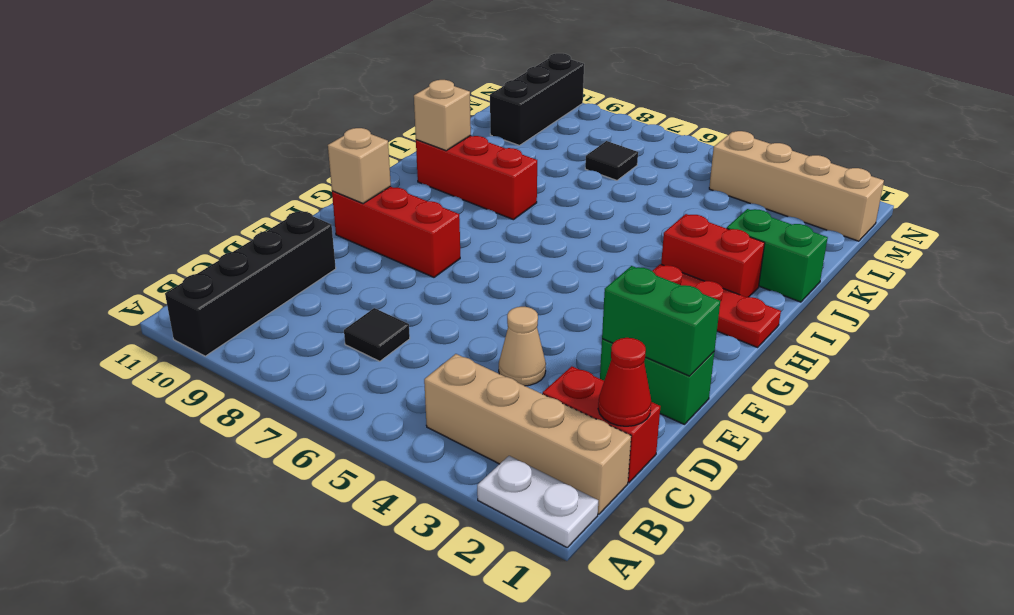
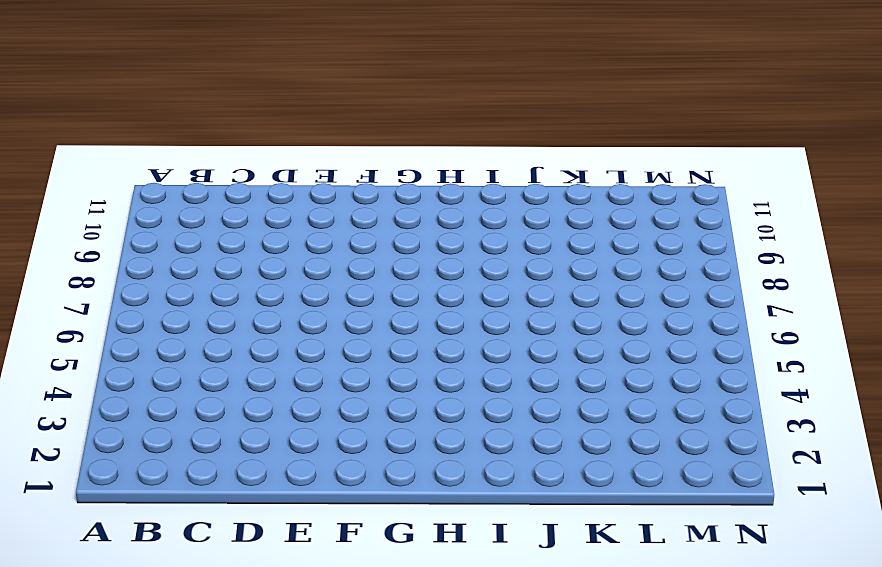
none -> white plate A1:A2 level 1
none -> black brick A10:D10 level 1
none -> tan brick B1:B4 level 1

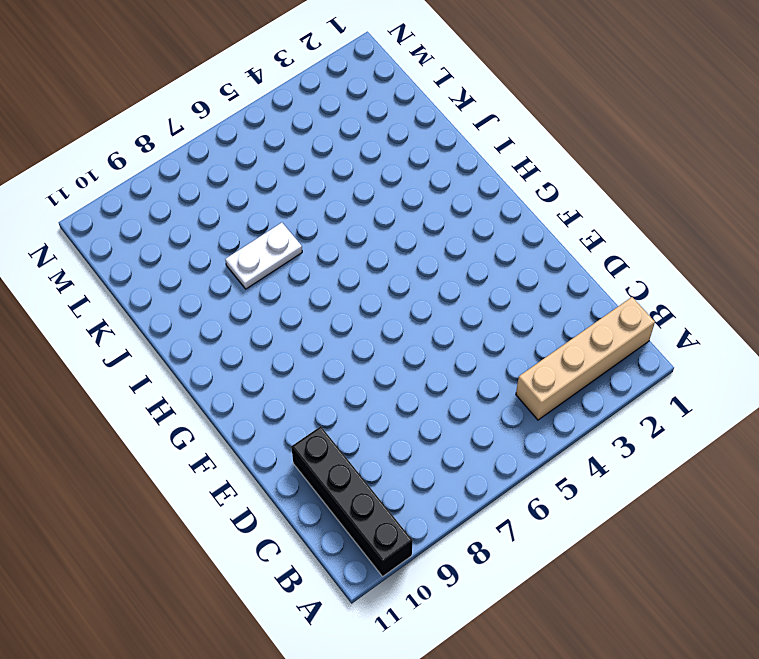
white plate J7:J8 level 1 -> white plate A1:A2 level 1
none -> red brick C1:C2 level 1
none -> black tile C7 level 1
none -> tan cone D4 level 1

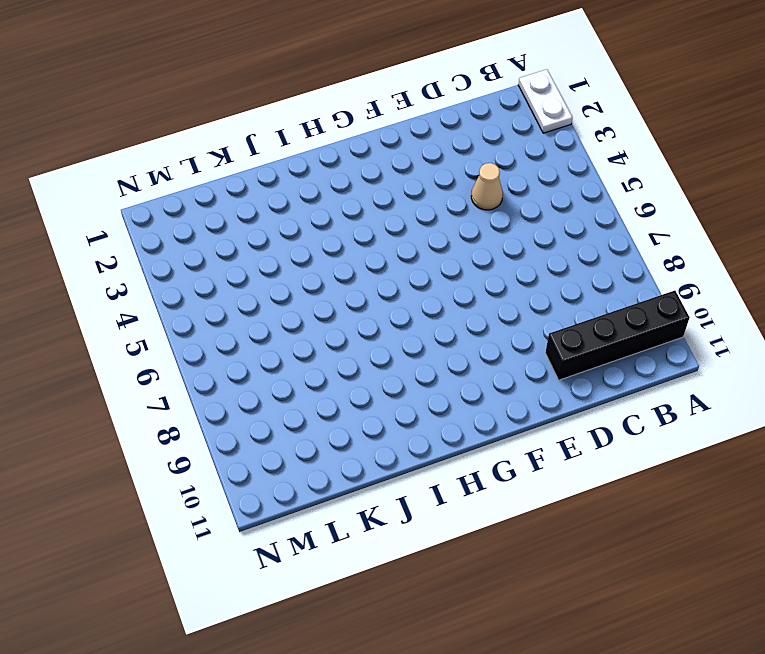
none -> tan brick B1:B4 level 1
none -> red brick C1:C2 level 1
none -> black tile C7 level 1

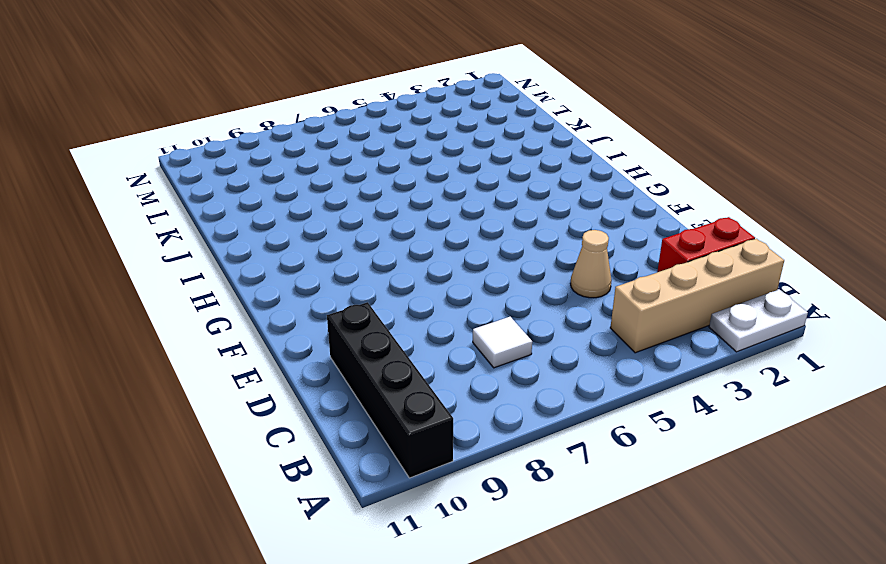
white tile C7 level 1 -> black tile C7 level 1
none -> green brick E1:E2 level 1
none -> red brick F8:F10 level 1
none -> red plate H1:H3 level 1

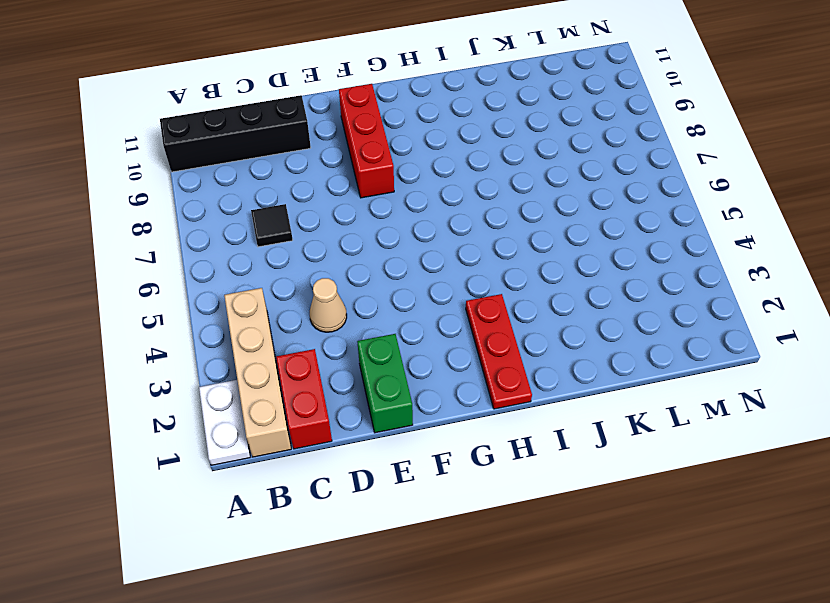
none -> red brick I2:I3 level 1
none -> red brick I8:I10 level 1
none -> green brick J1:J2 level 1

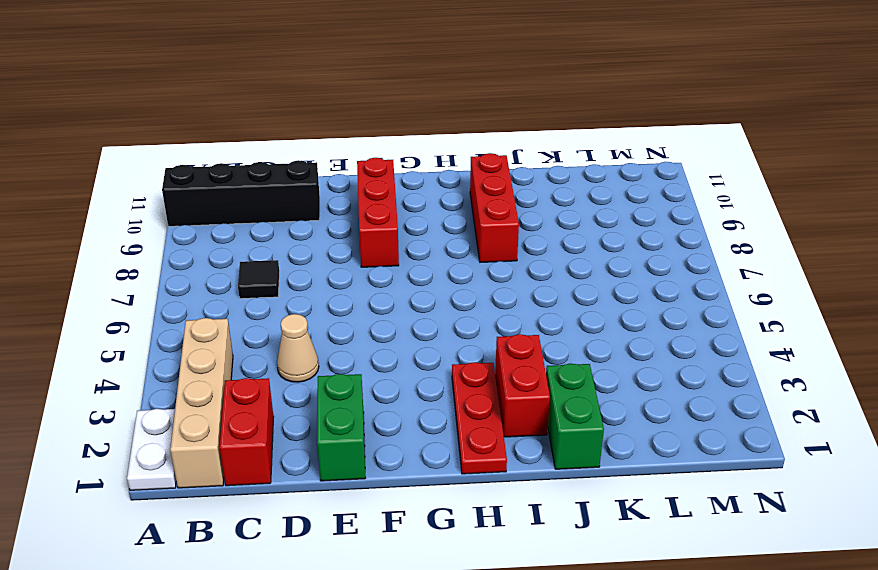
none -> black tile L7 level 1
none -> black brick L10:N10 level 1
none -> tan brick M1:M4 level 1

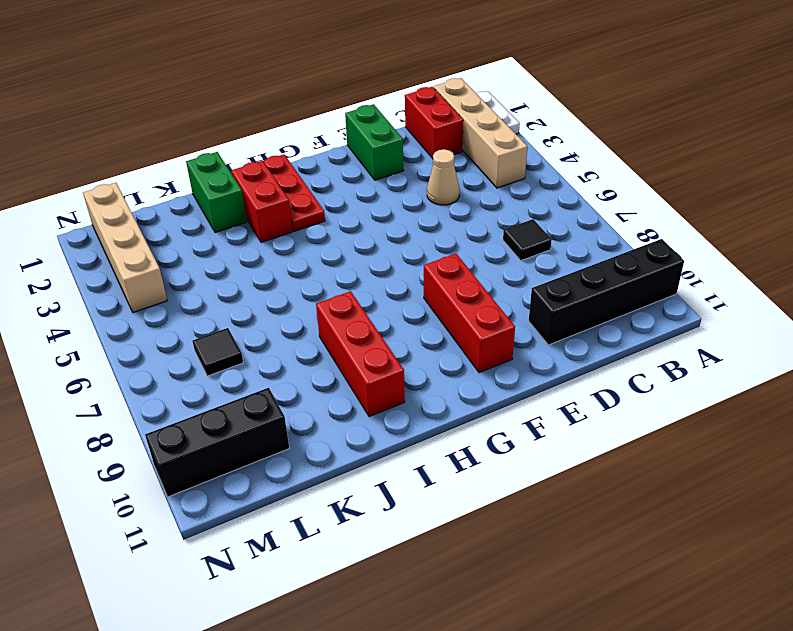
none -> red cone C1 level 2
none -> green brick E1:E2 level 2
none -> tan brick F10 level 2

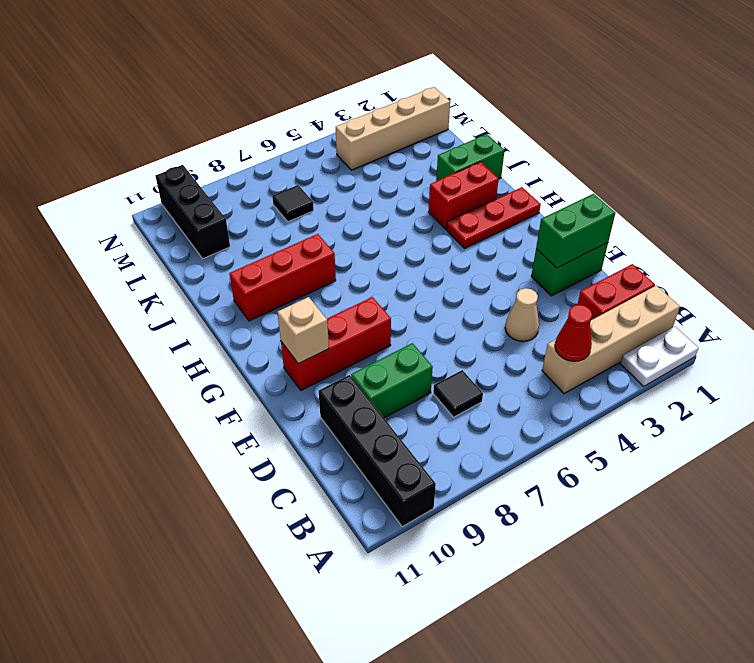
red cone B4 level 2 -> red cone C1 level 2
green brick D8:D9 level 1 -> none
none -> tan brick I10 level 2

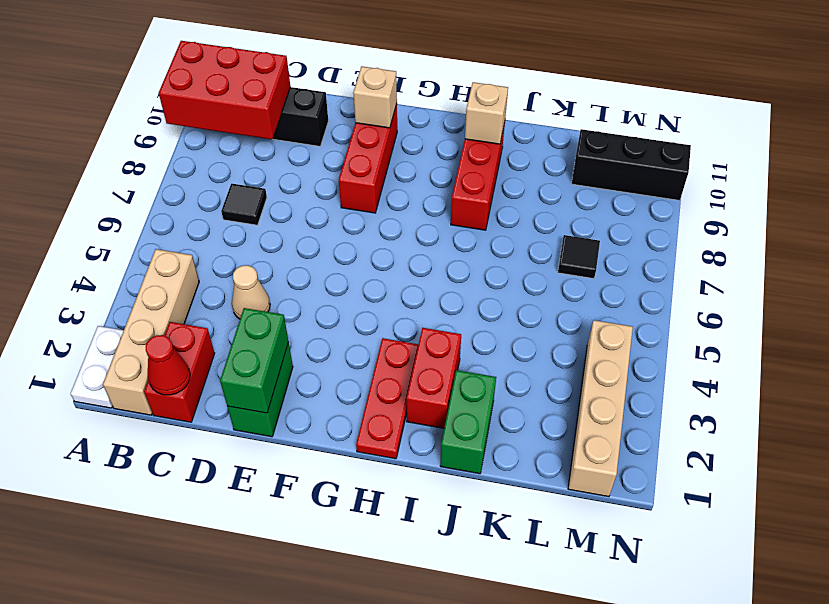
red brick A9:C10 level 2 -> none

